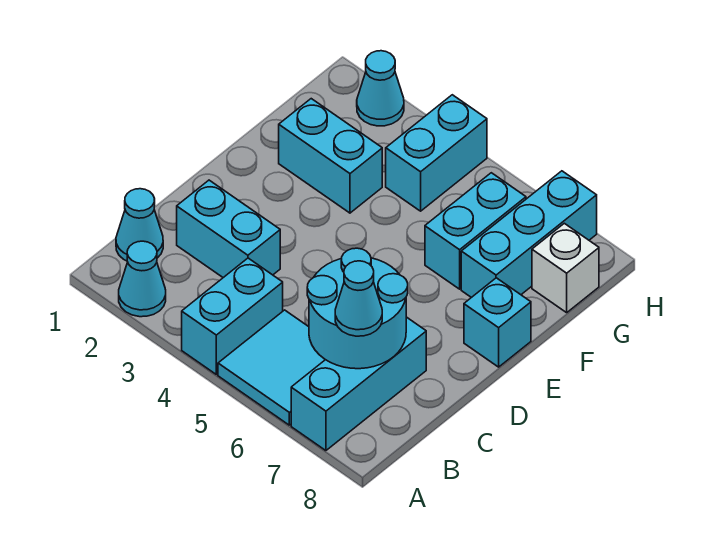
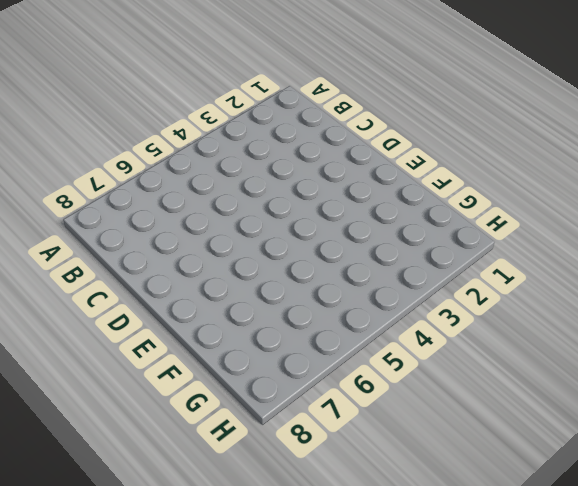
none -> cyan cone A2 level 1
none -> cyan brick A4:B4 level 1
none -> cyan tile A5:B6 level 1

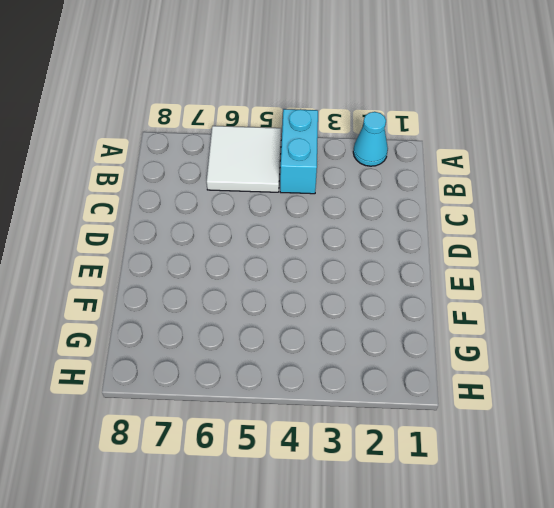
white tile A5:B6 level 1 -> cyan tile A5:B6 level 1
none -> cyan brick A7:C7 level 1
none -> cyan cone B1 level 1
none -> cyan brick C2:C3 level 1

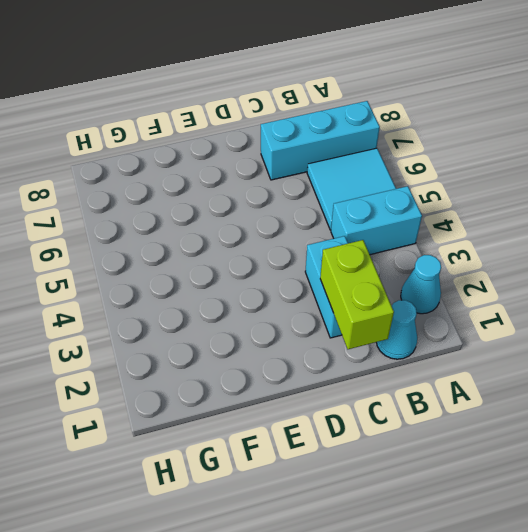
lime brick C1:C2 level 2 -> none
none -> cyan brick E8 level 1
none -> cyan brick F2:F3 level 1
none -> cyan brick F6:G6 level 1

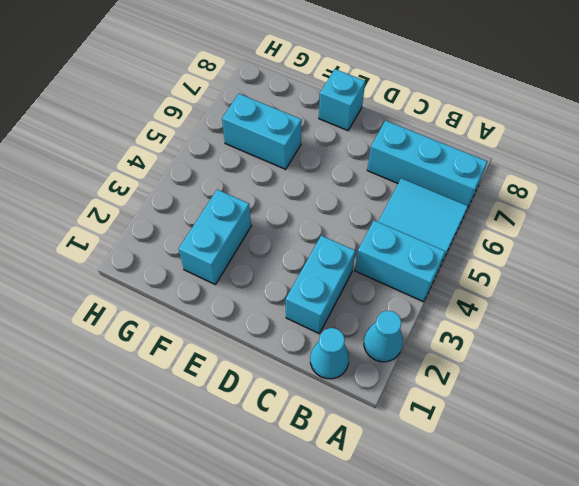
none -> cyan brick F7:H7 level 1
none -> cyan brick G4:H4 level 1
none -> white brick G8 level 1

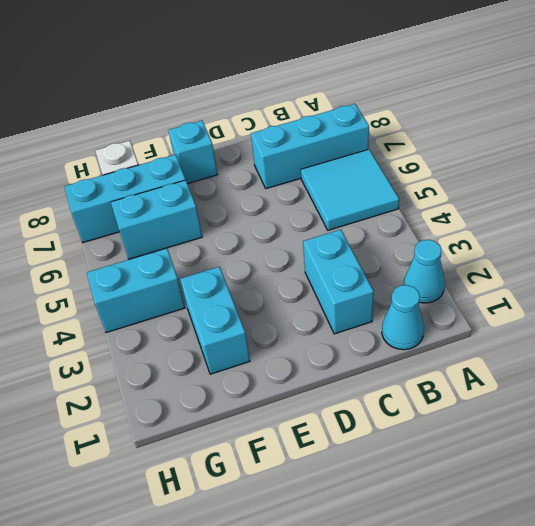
none -> cyan brick A4:B4 level 1
none -> cyan cone H2 level 1
none -> cyan round brick B6:C7 level 2

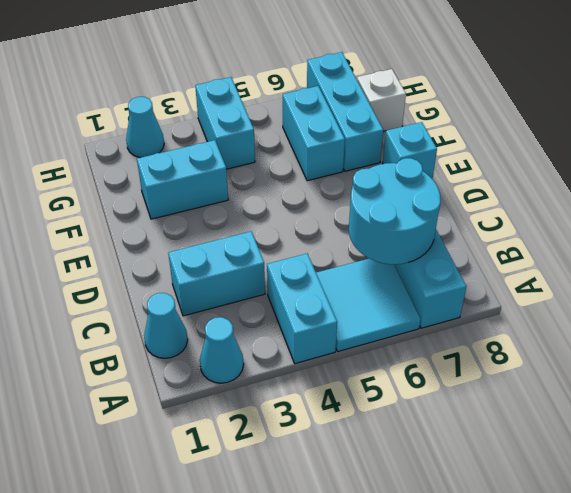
none -> cyan cone B7 level 3

